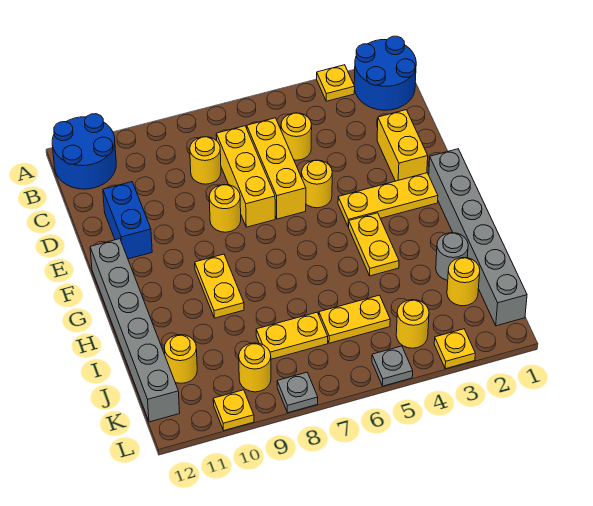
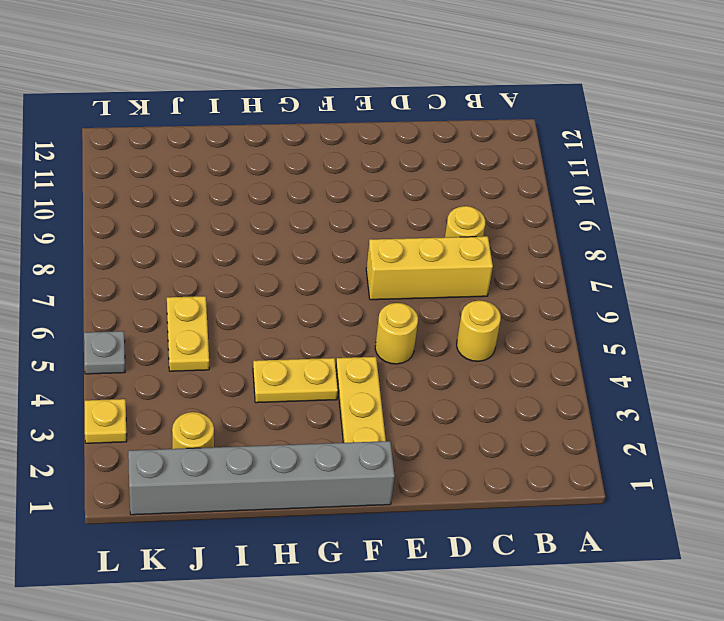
none -> blue round brick A1:B2 level 1
none -> yellow plate A3 level 1
none -> blue round brick A11:B12 level 1

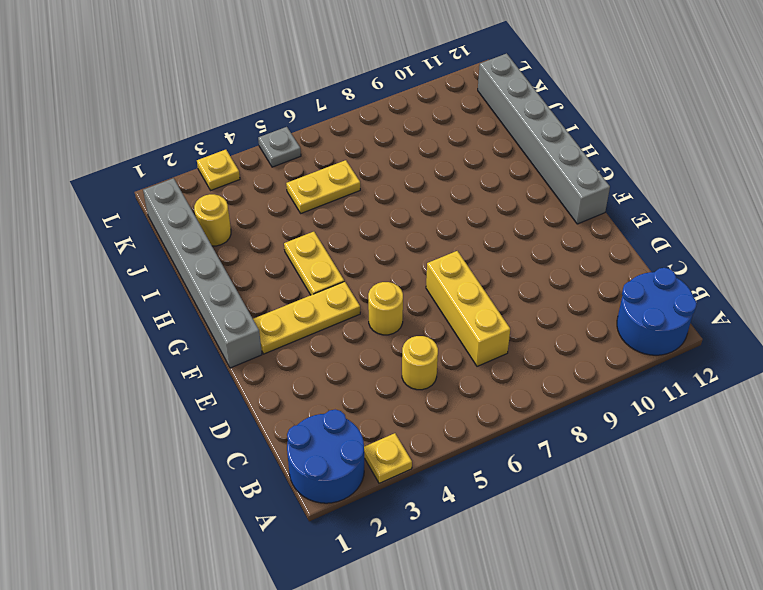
none -> yellow brick C6:E6 level 1
none -> yellow round brick C8 level 1
none -> yellow brick D2:E2 level 1

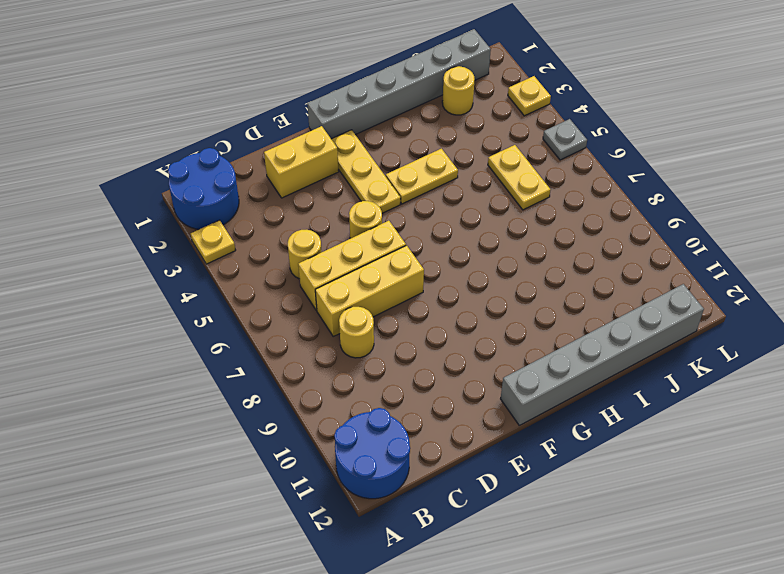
none -> blue brick D11:E11 level 1
none -> yellow round brick E8 level 1
none -> yellow plate G9:H9 level 1

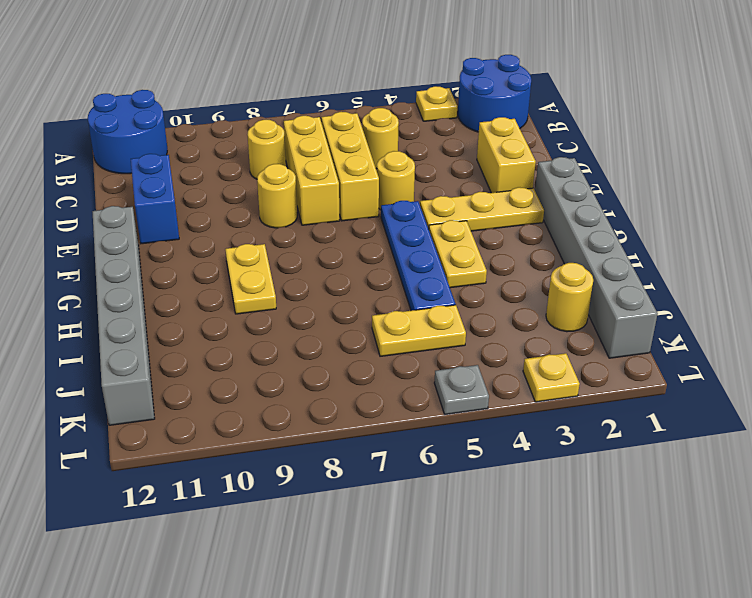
blue plate F5:I5 level 1 -> none
none -> grey round brick I2 level 1
none -> yellow plate J7:J8 level 1
none -> yellow round brick J11 level 1

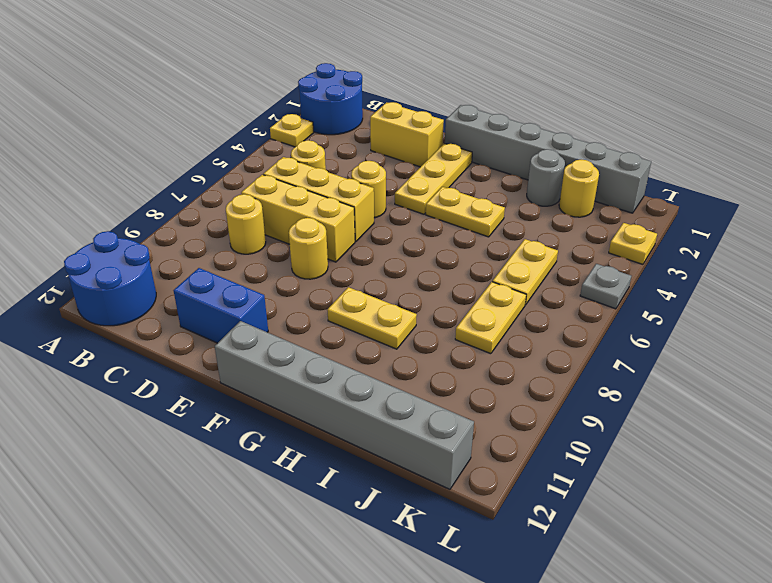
none -> yellow round brick J11 level 1
none -> yellow round brick K4 level 1
none -> yellow round brick K9 level 1

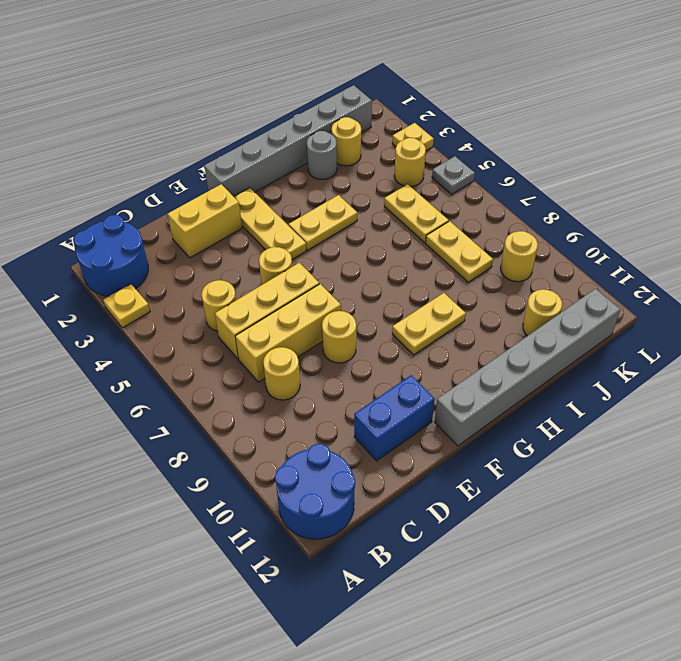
none -> grey plate L8 level 1
none -> yellow plate L10 level 1

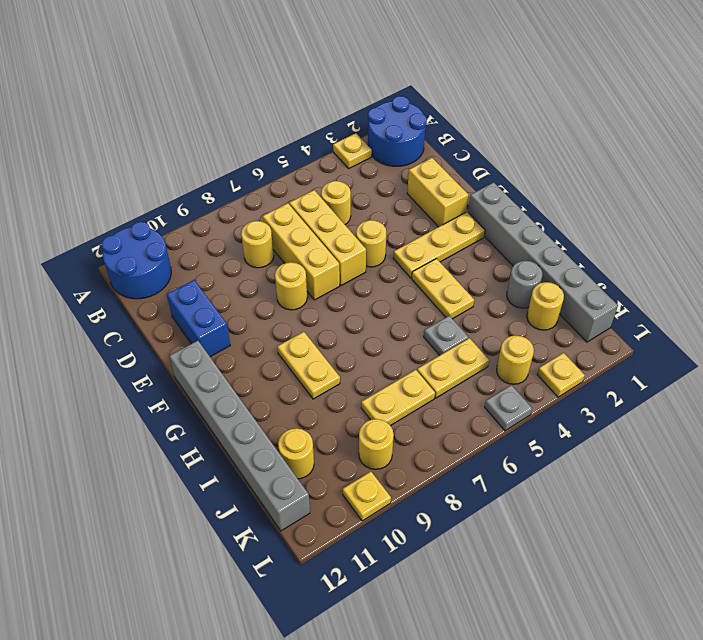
grey plate I5 level 1 -> grey plate L8 level 1

